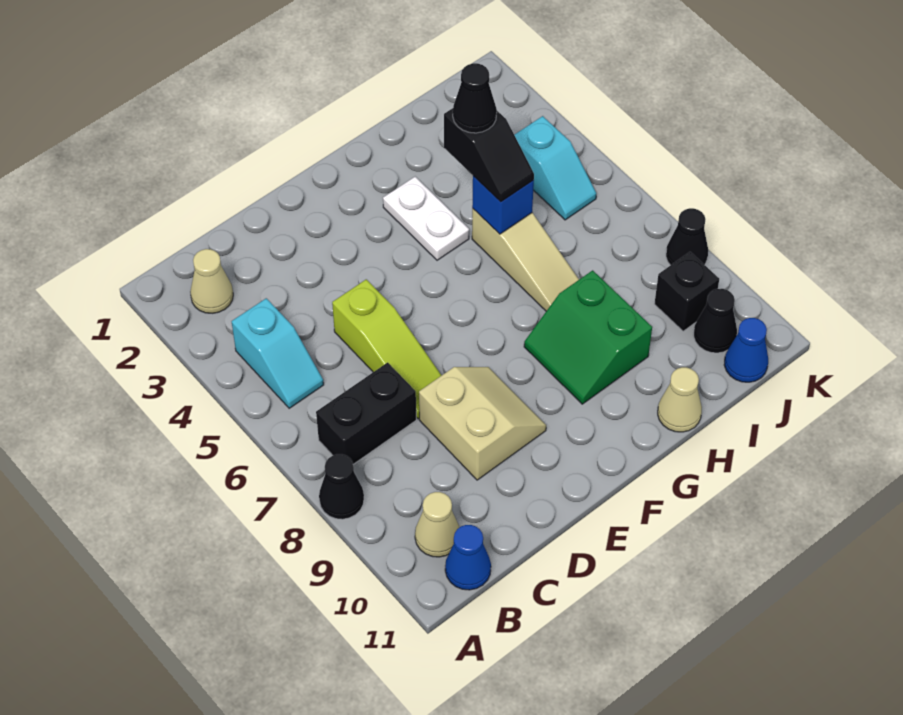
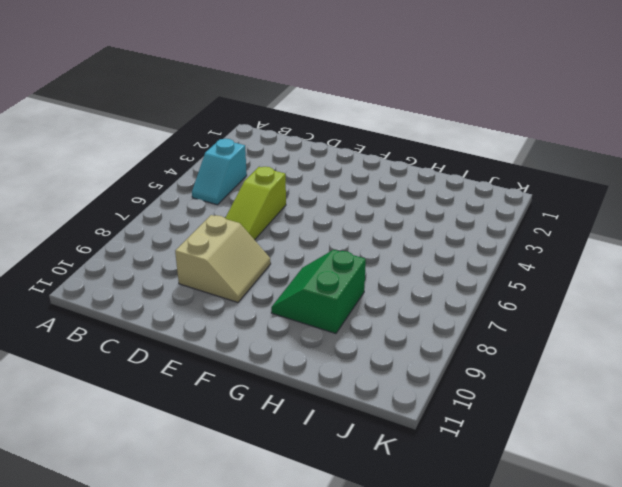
none -> black cone A8 level 1
none -> tan cone B2 level 1
none -> black brick B7:C7 level 1

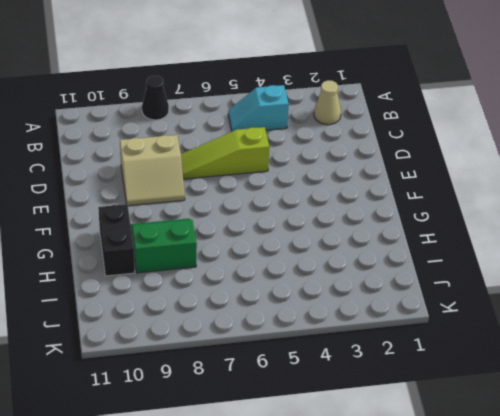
black brick G10:H10 level 1 -> black brick B7:C7 level 1
none -> tan cone B10 level 1
none -> blue cone B11 level 1
none -> white plate G3:G4 level 1

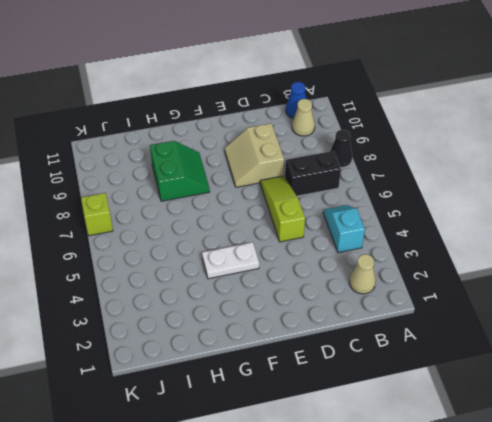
white plate F4:G4 level 1 -> white plate G3:G4 level 1
lime brick K7 level 1 -> none
none -> tan slope H5:H7 level 1 top 5
none -> tan cone H11 level 1
none -> cyan slope J4:J5 level 1 top 4

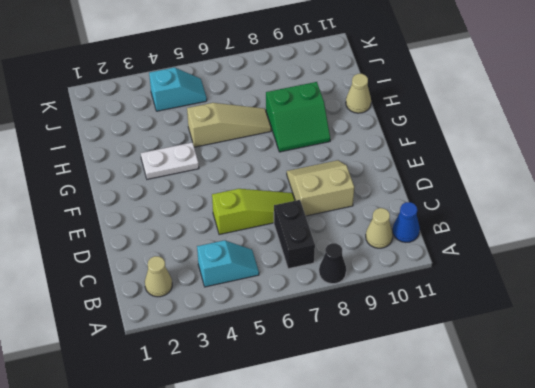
none -> black brick J9 level 1
none -> black cone J10 level 1
none -> blue cone J11 level 1

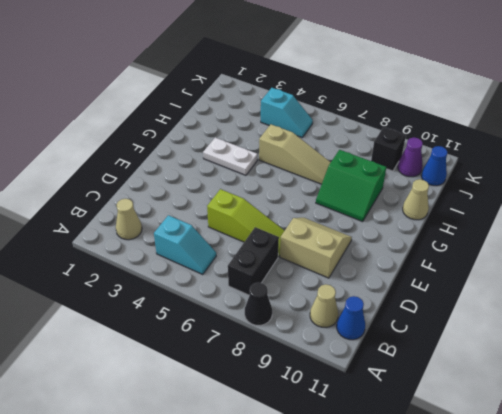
purple cone J10 level 1 -> black cone J10 level 1
none -> black cone K8 level 1
none -> blue brick H5 level 2
none -> black slope H4:H5 level 3 top 4

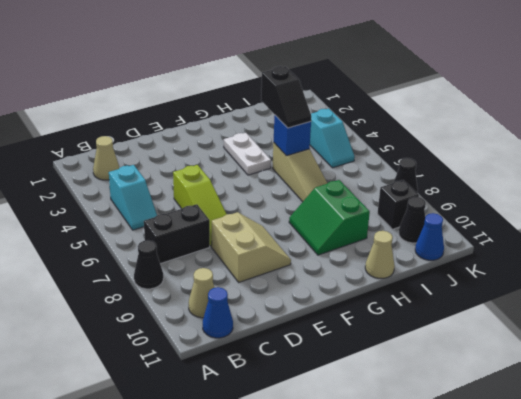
none -> black cone H4 level 4

